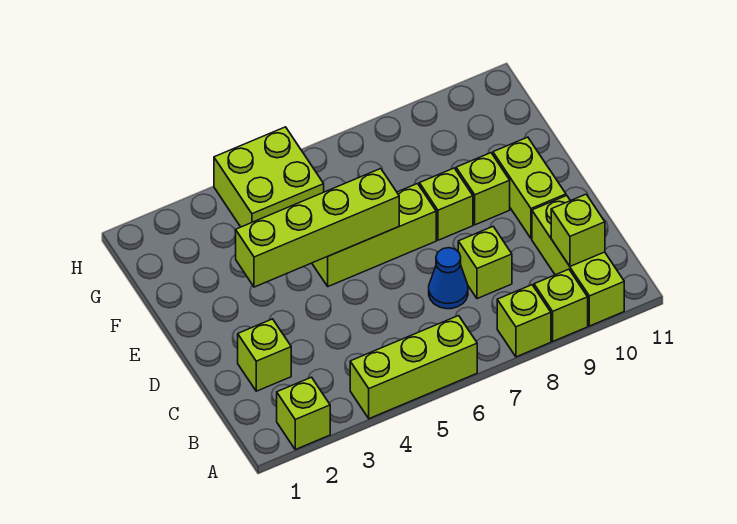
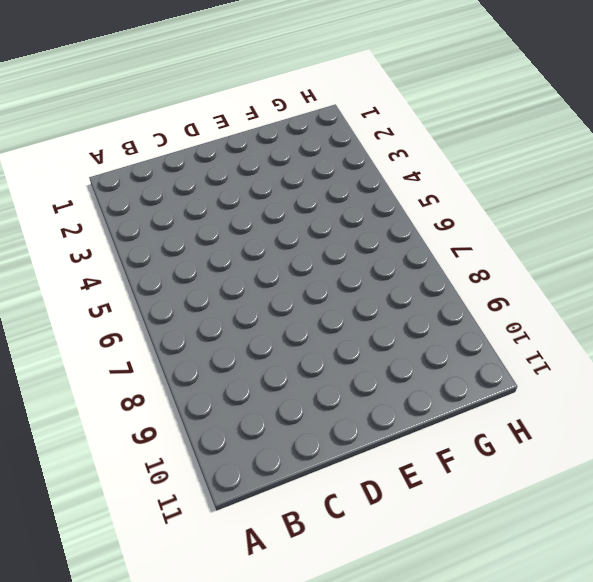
none -> lime brick A2 level 1
none -> lime brick A4:A6 level 1
none -> lime brick A8 level 1

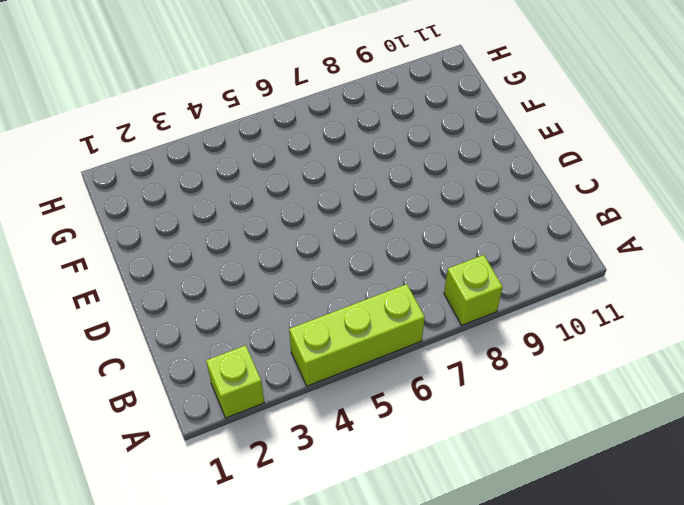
none -> lime brick A9 level 1
none -> lime brick A10:C10 level 1
none -> lime brick C2 level 1

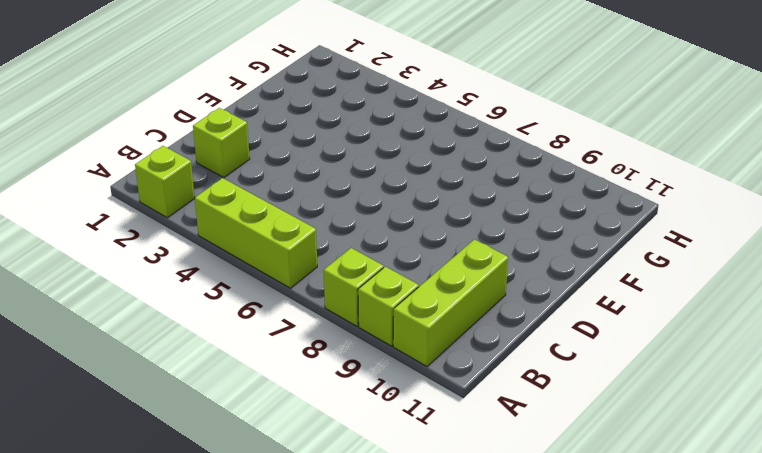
none -> blue cone C7 level 1
none -> lime brick C8 level 1
none -> lime brick D10:E10 level 1

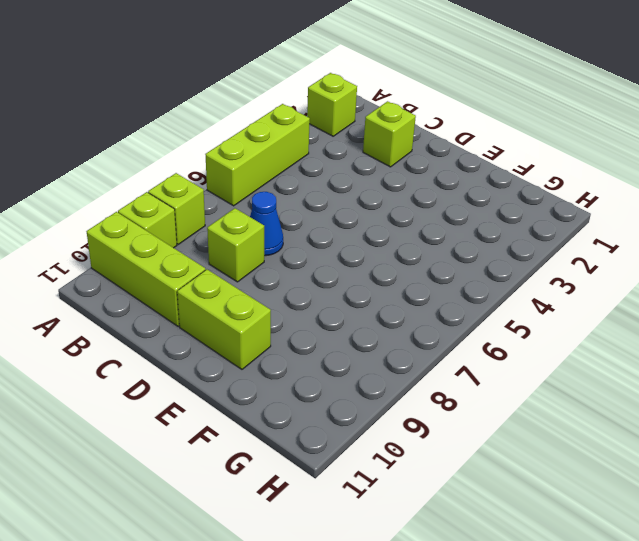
none -> lime brick E5:E7 level 1
none -> lime brick E8 level 1
none -> lime brick E9 level 1

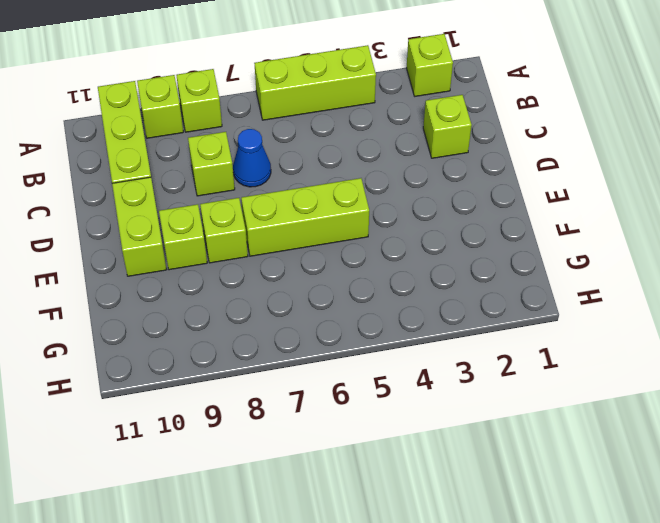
none -> lime brick G4:H5 level 1
none -> lime brick B10 level 2
none -> lime brick E3:E6 level 2

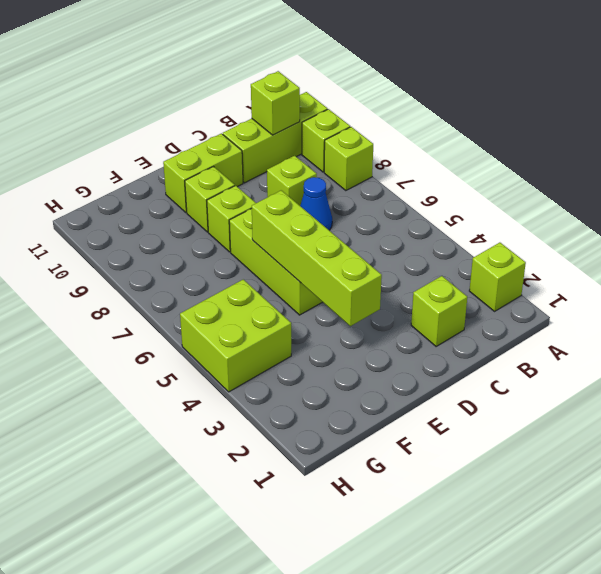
none -> lime brick A4:A6 level 1

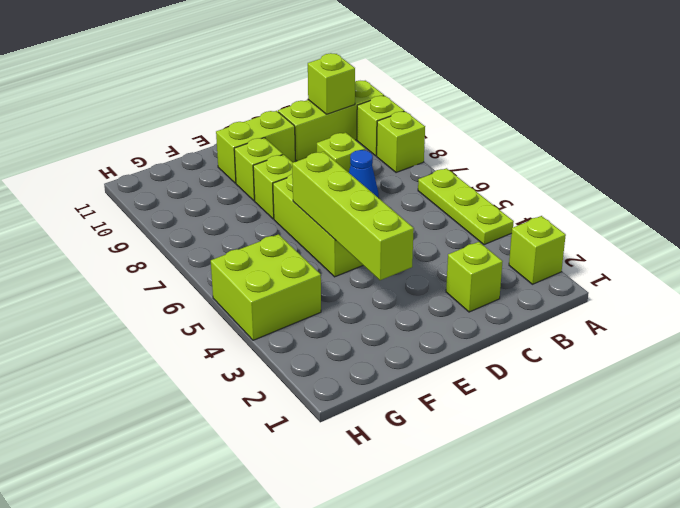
lime plate A4:A6 level 1 -> lime brick A4:A6 level 1

